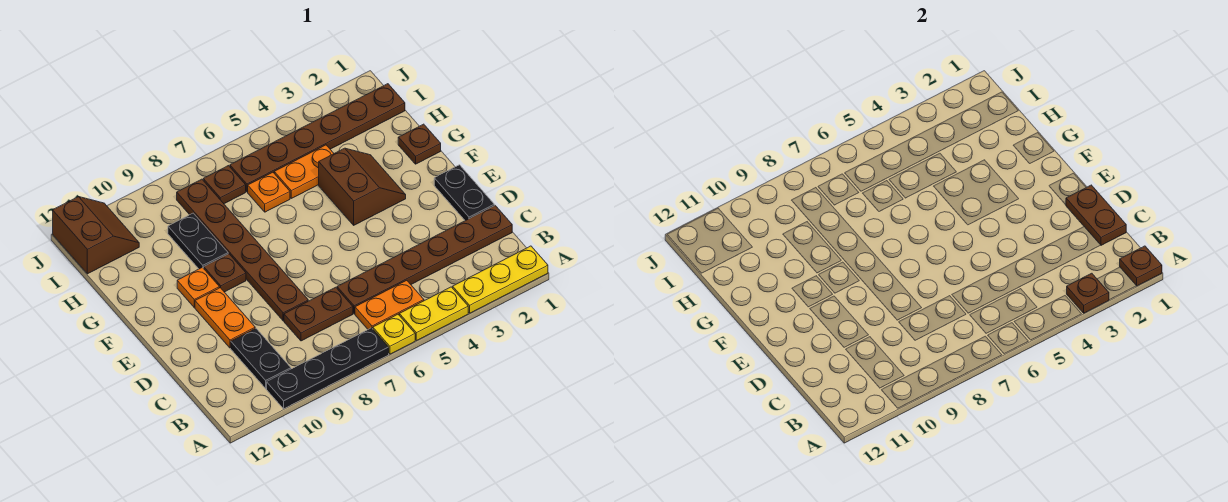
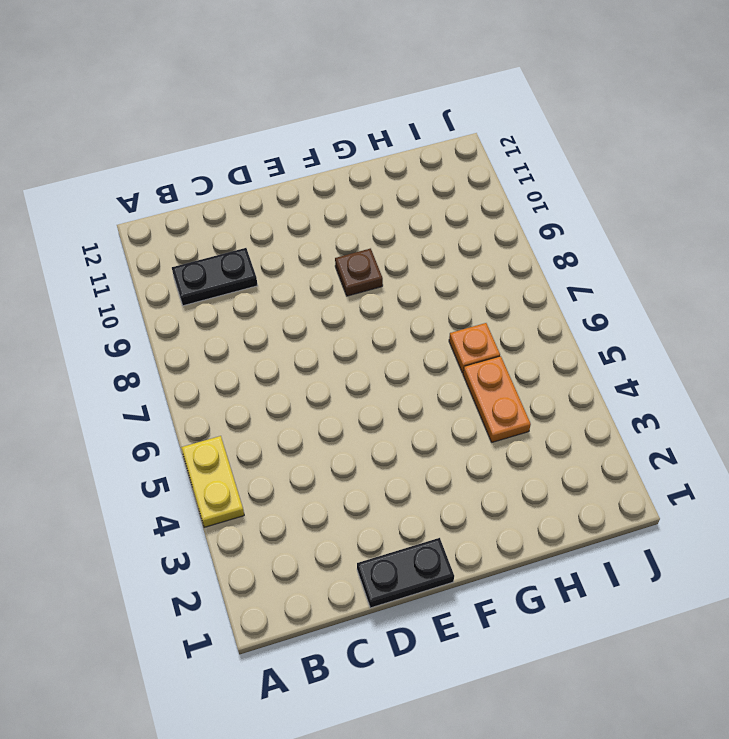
none -> yellow plate A1:A3 level 1
none -> yellow plate A6 level 1
none -> black plate A7:A10 level 1

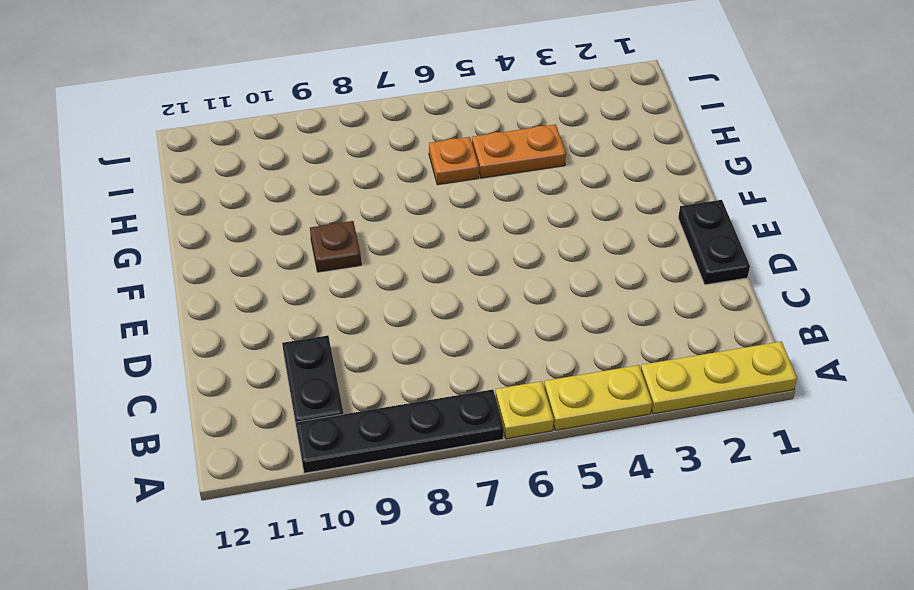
none -> orange plate B5:B6 level 1
none -> brown plate C1:C6 level 1
none -> brown plate C7:C8 level 1

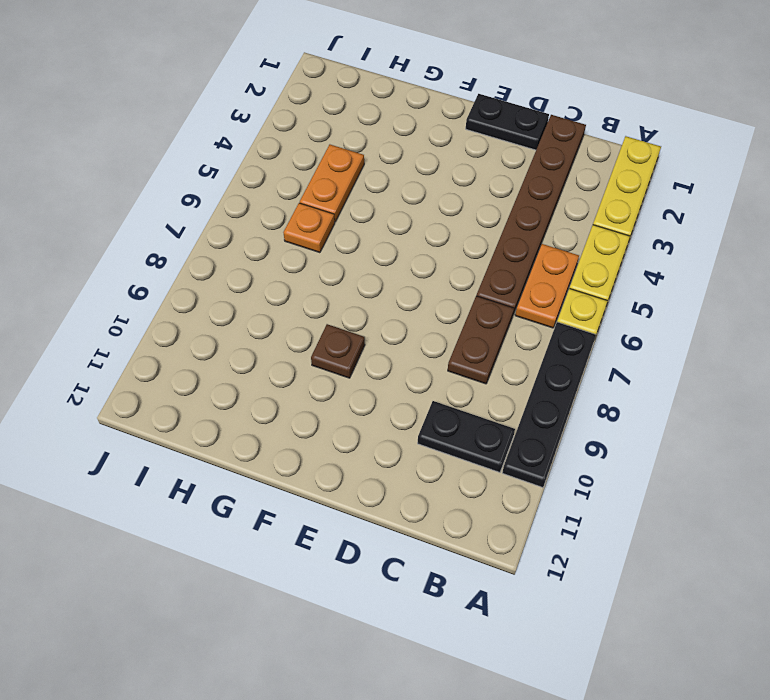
none -> brown plate D8:I8 level 1
none -> orange plate D10:E10 level 1
none -> brown slope F3:G4 level 1 top 4

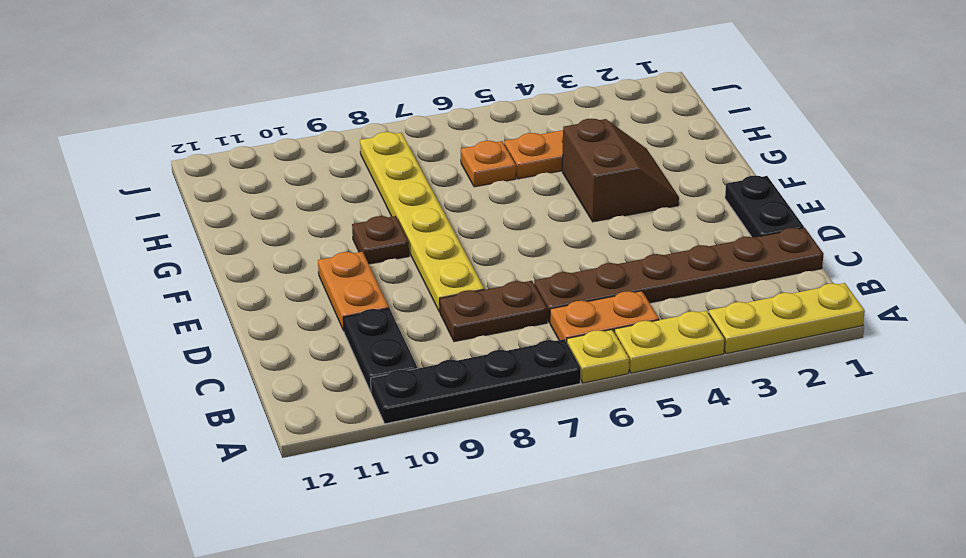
yellow plate D8:I8 level 1 -> brown plate D8:I8 level 1
none -> orange plate F10 level 1
none -> brown plate G1 level 1
none -> black plate G9:H9 level 1

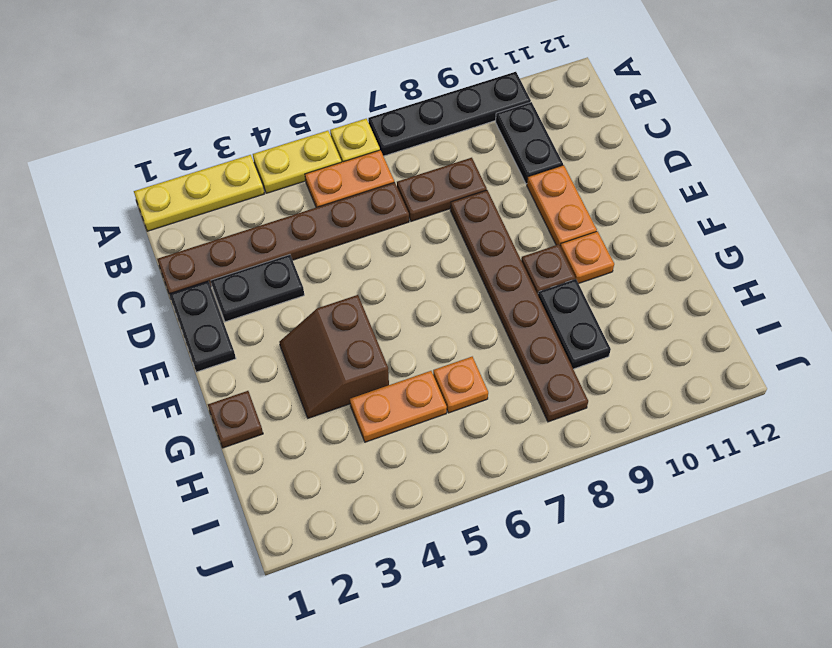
black plate D2:D3 level 1 -> none
none -> brown plate I1:I6 level 1
none -> brown plate I7 level 1
none -> brown slope I11:J12 level 1 top 12

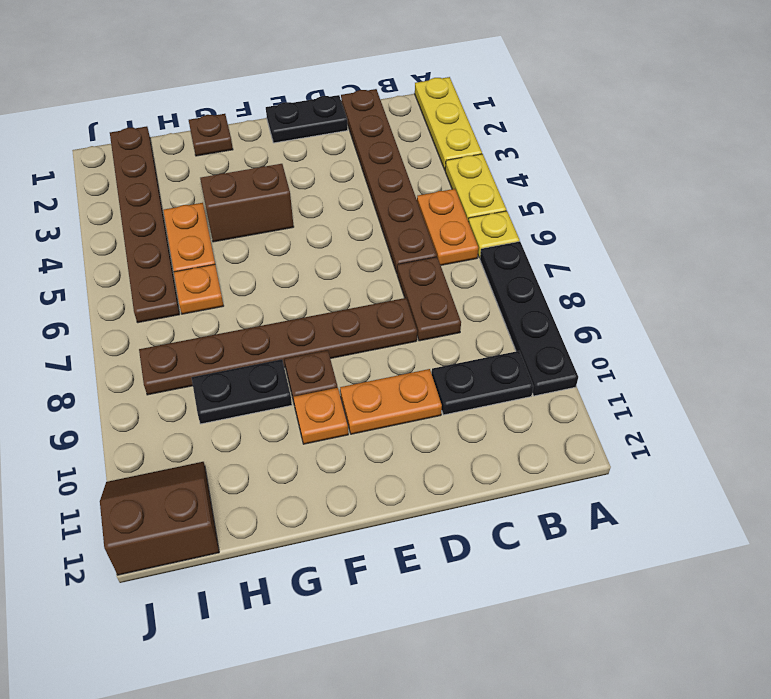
none -> brown plate I7 level 1
none -> brown plate A1 level 2
none -> brown plate A3 level 2

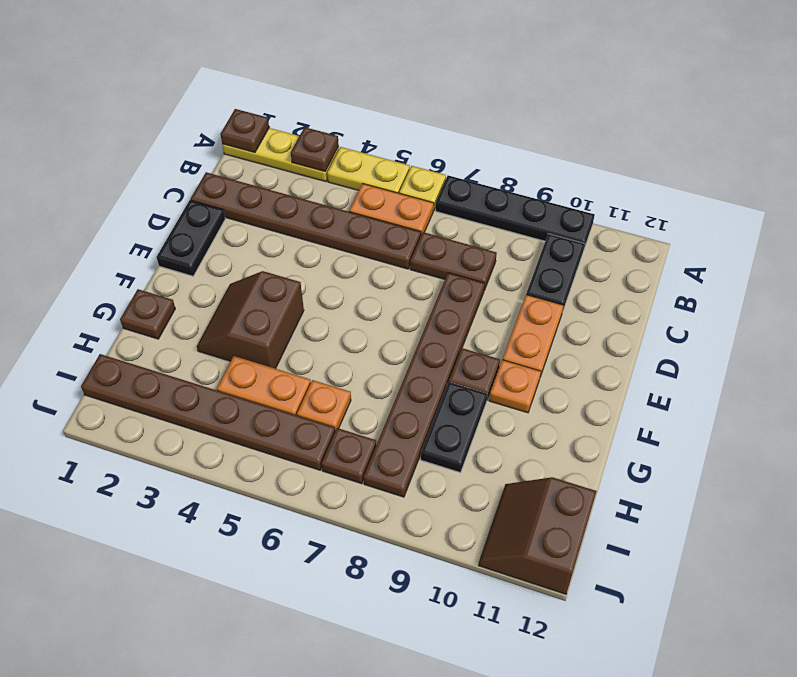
none -> brown plate C1:D1 level 2

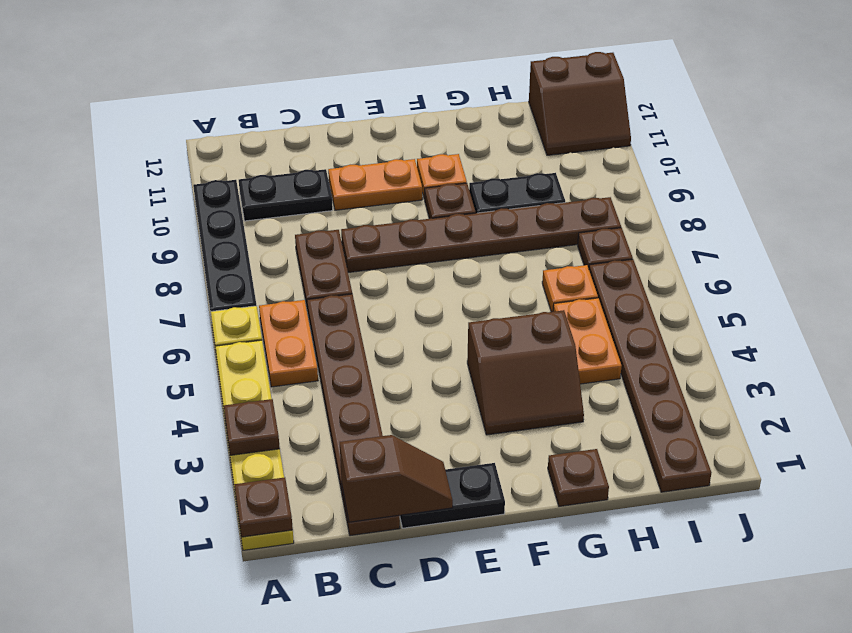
brown slope C1:D1 level 2 top C -> brown plate C1:D1 level 2

